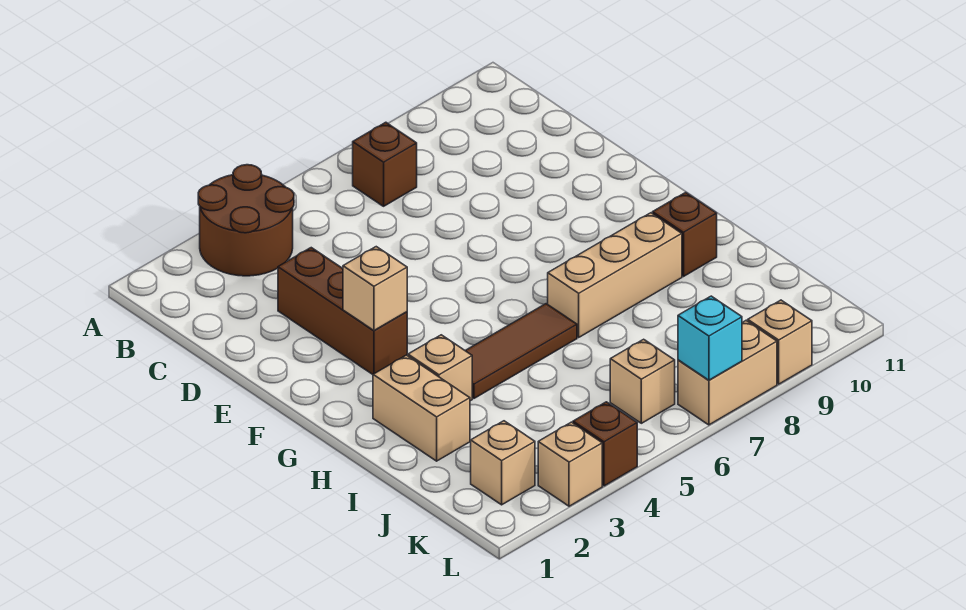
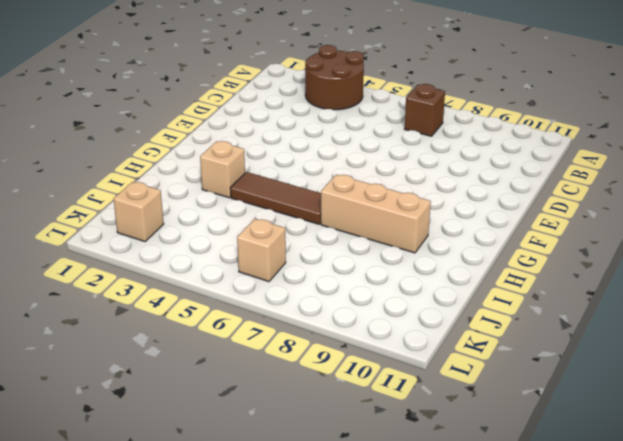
none -> brown brick D3:F3 level 1
none -> tan brick H2:I2 level 1
none -> brown brick H10 level 1

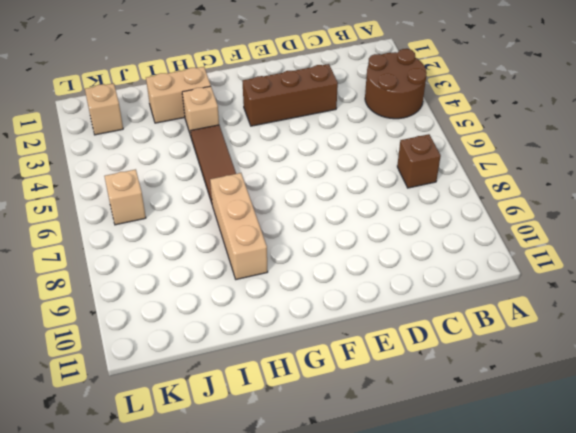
none -> brown brick H10 level 1
none -> tan brick L3 level 1
none -> brown brick L4 level 1

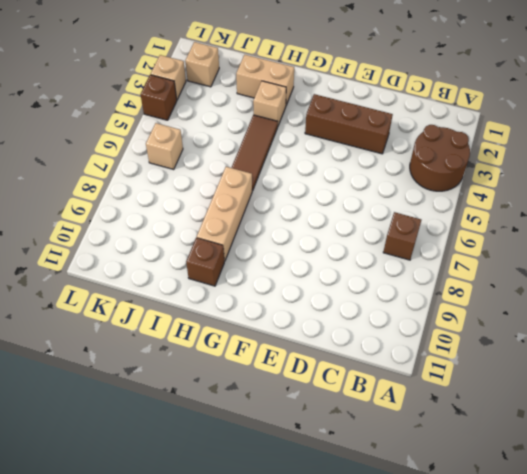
none -> tan brick L7:L8 level 1
none -> tan brick L9 level 1
none -> tan brick F3 level 2

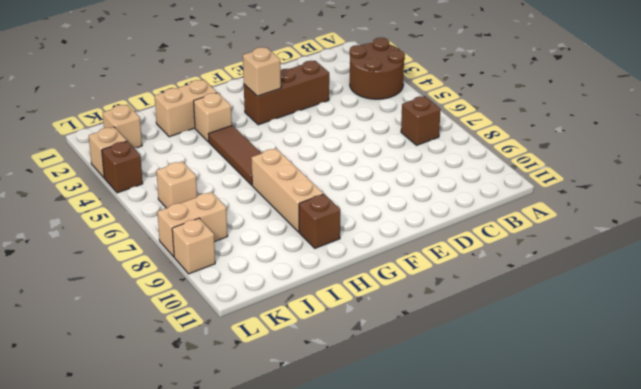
tan brick K8:L8 level 1 -> tan brick L7:L8 level 1
none -> cyan brick L7 level 2

